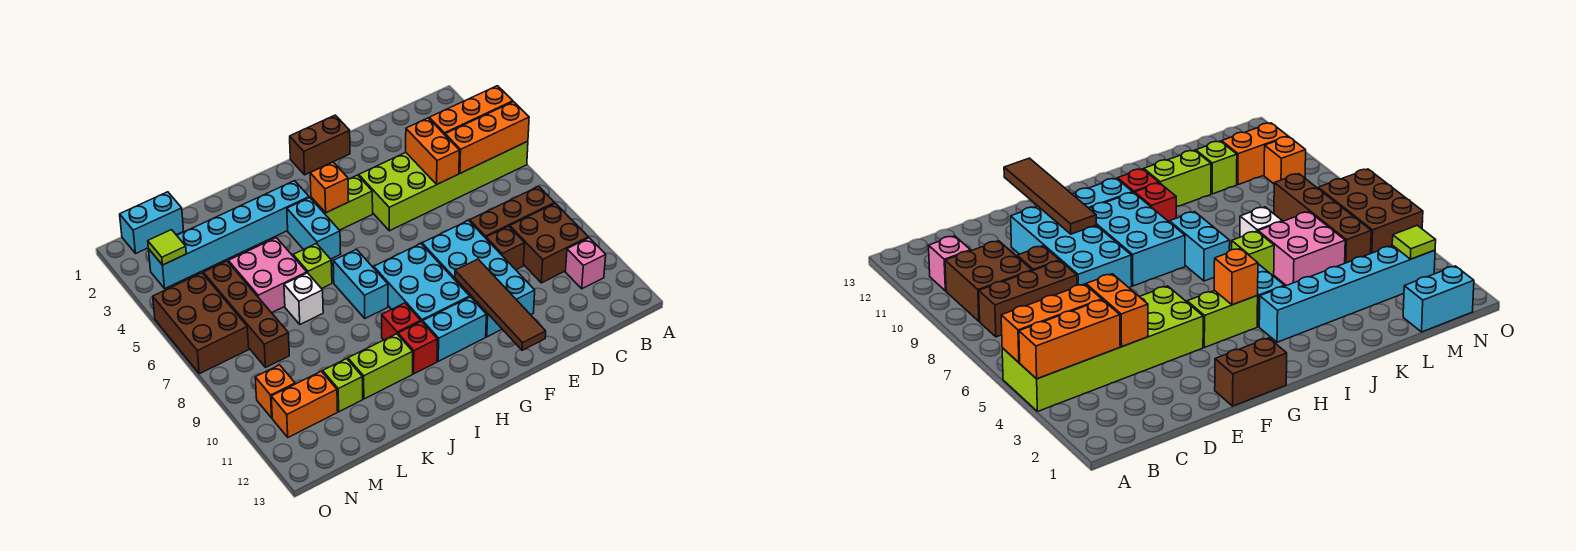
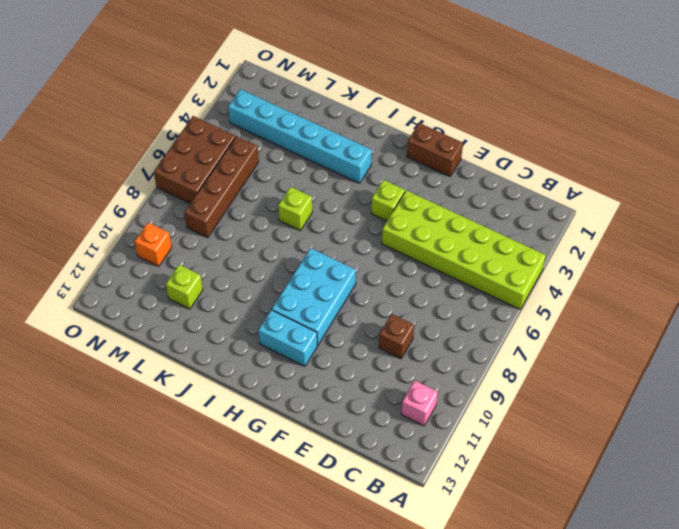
lime brick G4 level 1 -> lime brick G4:H4 level 1
none -> brown brick B8:D8 level 1
none -> brown brick B9:C10 level 1
none -> cyan brick E8:F11 level 1
none -> cyan brick I4:I5 level 1

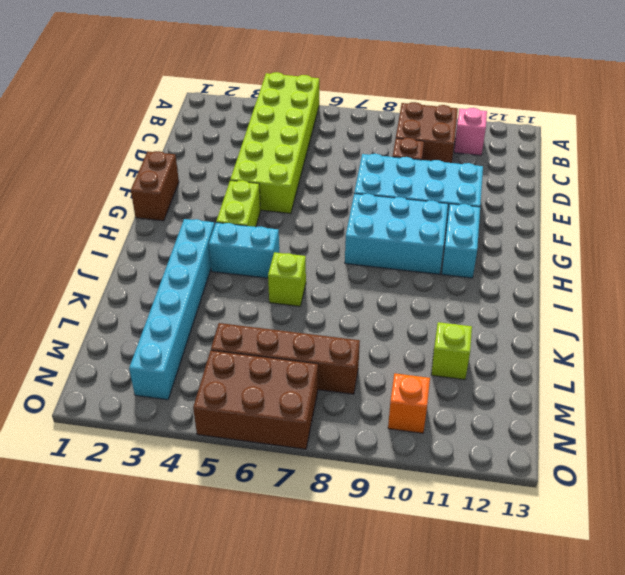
none -> brown brick B8:D8 level 1
none -> cyan brick I7:I8 level 1
none -> red brick I10 level 1
none -> red brick I11 level 1

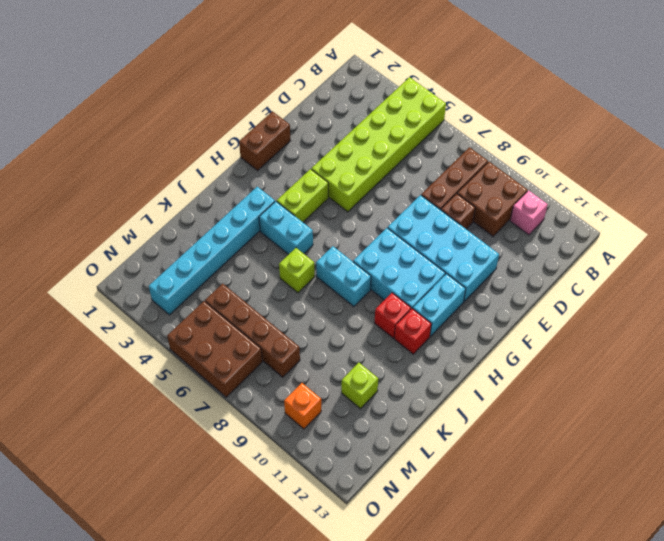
none -> lime brick J11:K11 level 1
none -> pink brick K5:L6 level 1
none -> white brick K7 level 1
none -> cyan brick M1:N1 level 1

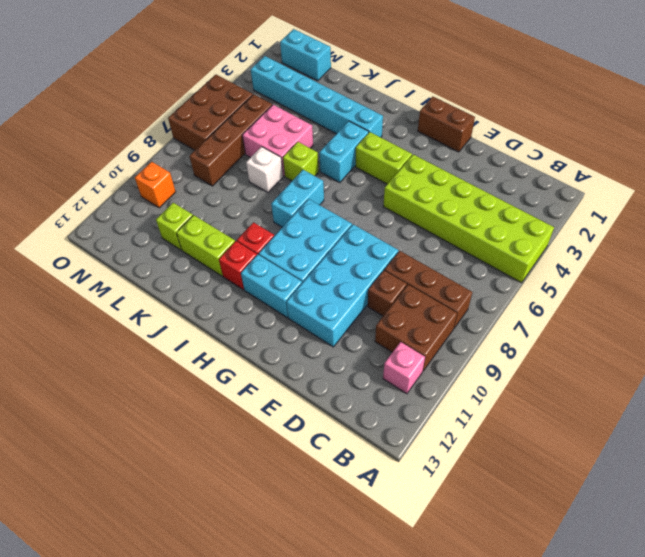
none -> orange brick M11:N11 level 1
none -> orange brick A4:C4 level 2
none -> orange brick A5:C5 level 2
none -> orange brick D4:D5 level 2

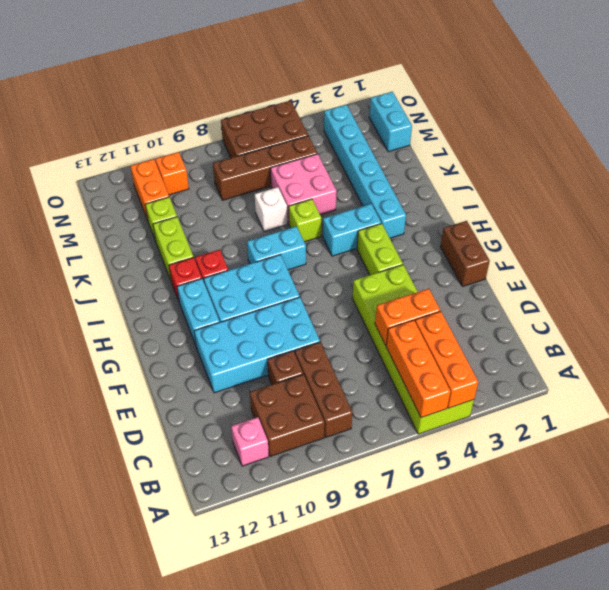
none -> brown tile F10:F13 level 2
none -> orange brick H4 level 2
none -> lime tile N3 level 2

